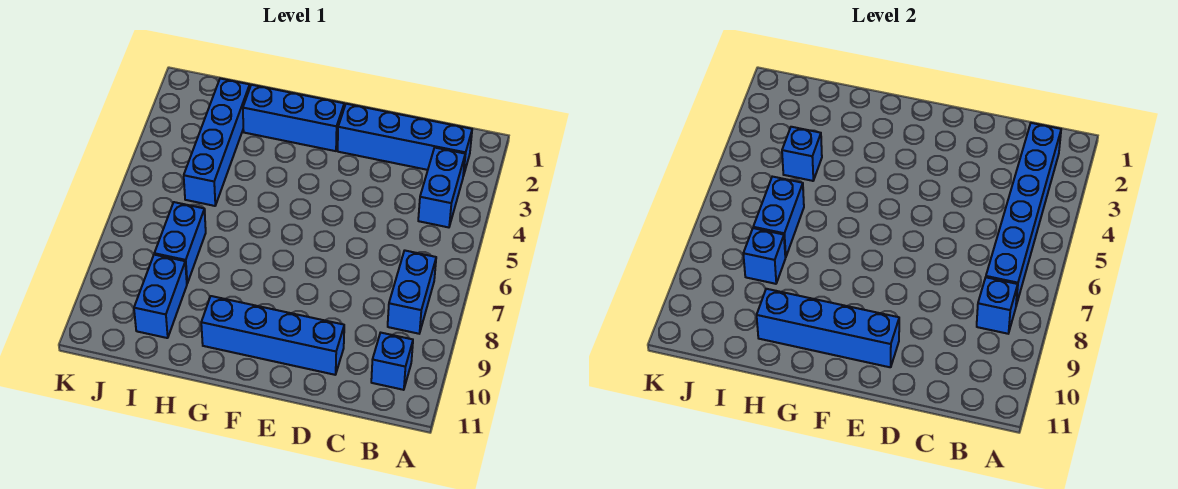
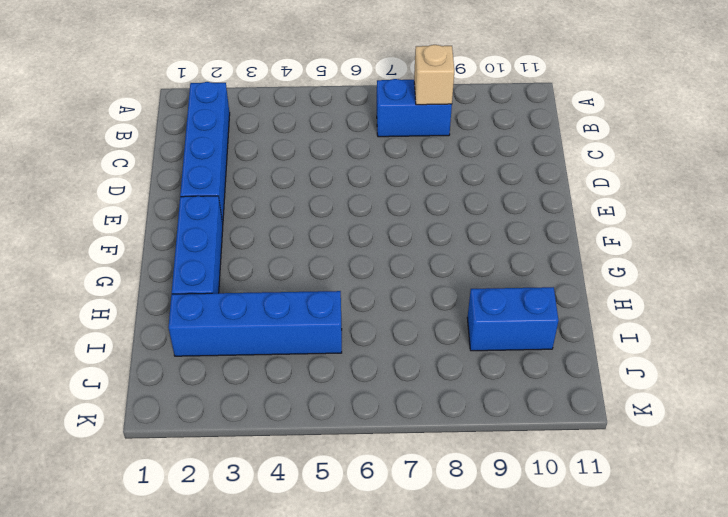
tan brick B8 level 2 -> blue brick B8 level 2
none -> blue brick B3:B4 level 1
none -> blue brick B10 level 1
none -> blue brick D10:G10 level 1

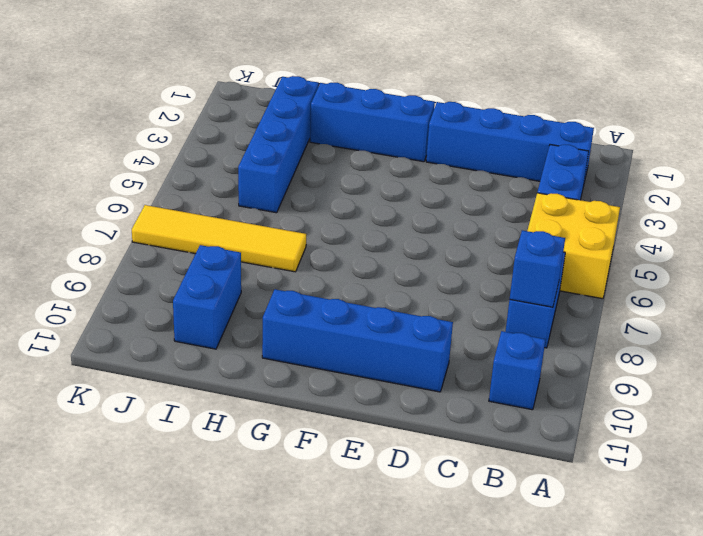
yellow brick A5:B6 level 1 -> none
yellow tile H7:K7 level 1 -> blue brick I7:I8 level 1
none -> blue brick B2:B7 level 2
none -> blue brick E10:H10 level 2
none -> blue brick I4 level 2

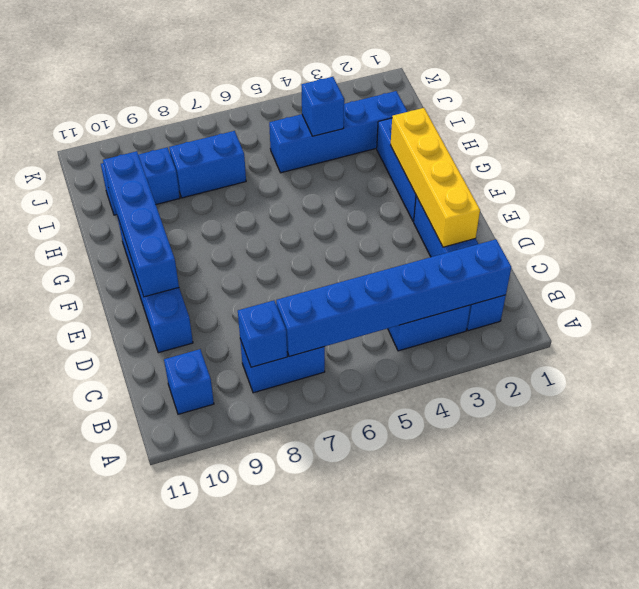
yellow brick D2:G2 level 2 -> none
none -> blue brick I6:I7 level 2
none -> blue brick I8 level 2

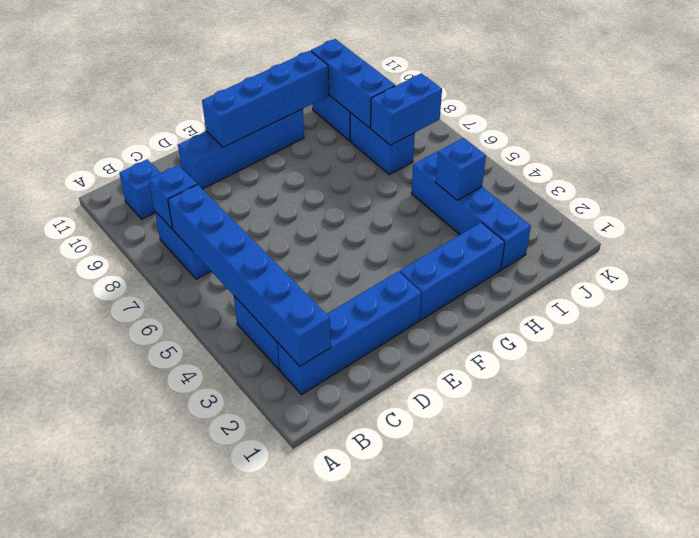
blue brick I7:J7 level 2 -> blue brick I6:I7 level 2
blue brick I8:I10 level 2 -> blue brick I8 level 2

